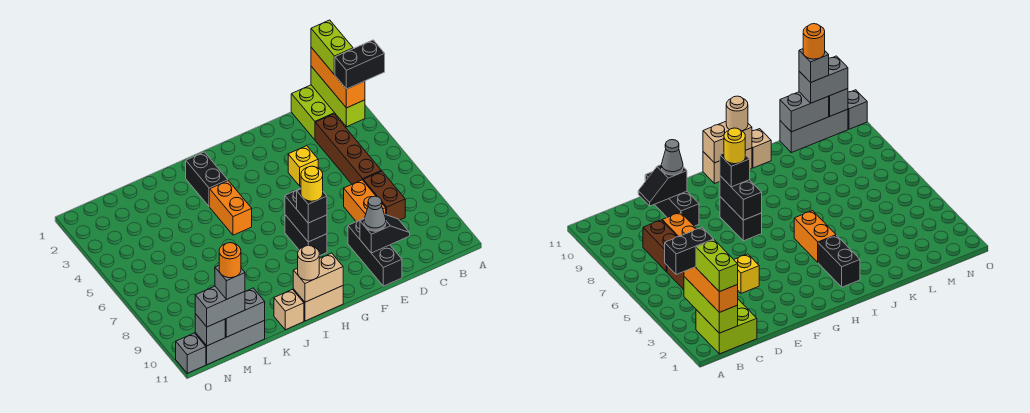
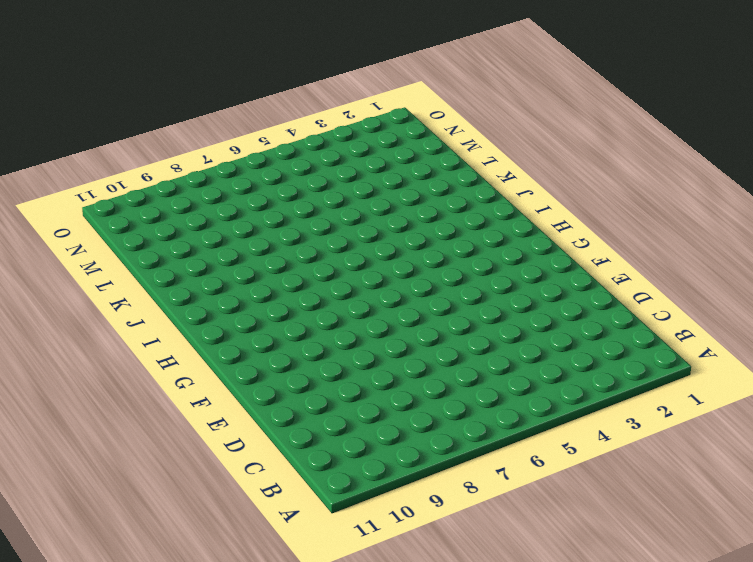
none -> lime brick B1:C2 level 1
none -> brown brick C3:C6 level 1
none -> brown brick C7:C8 level 1

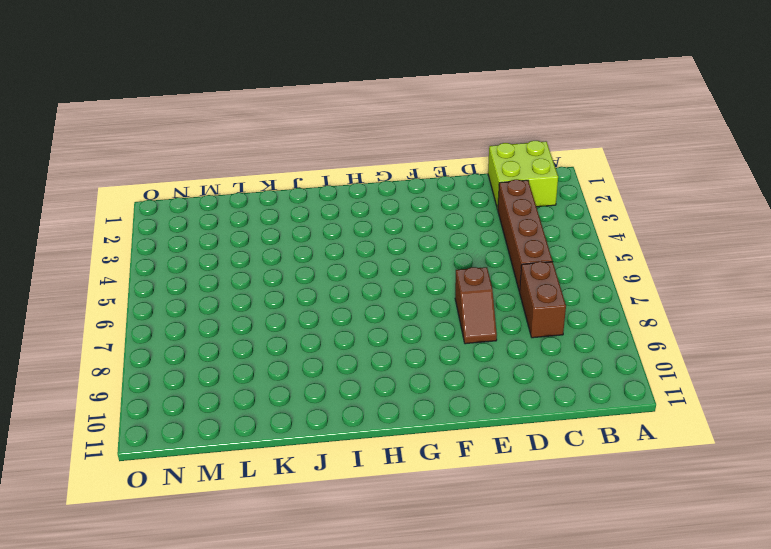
brown slope E7:E8 level 1 top 7 -> none
none -> orange brick D7:D8 level 1
none -> yellow brick E4 level 1
none -> black brick E9:E11 level 1

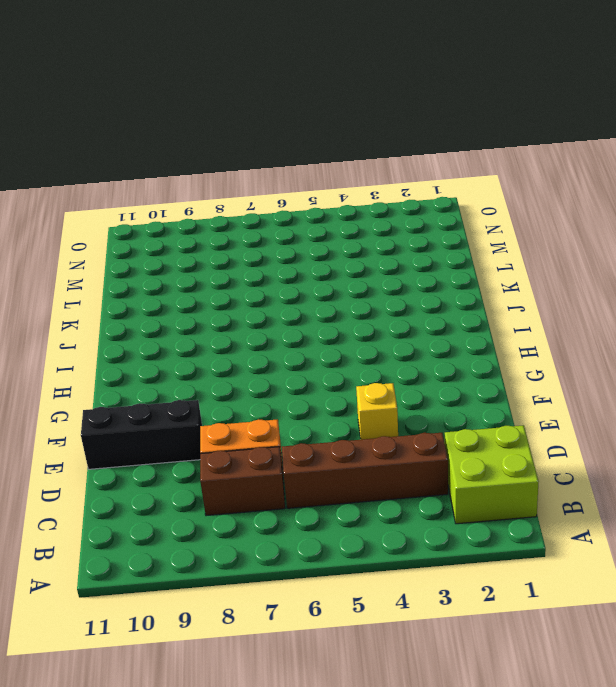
none -> black brick G7:G8 level 1
none -> tan brick H11:I11 level 1
none -> black brick I2:I3 level 1

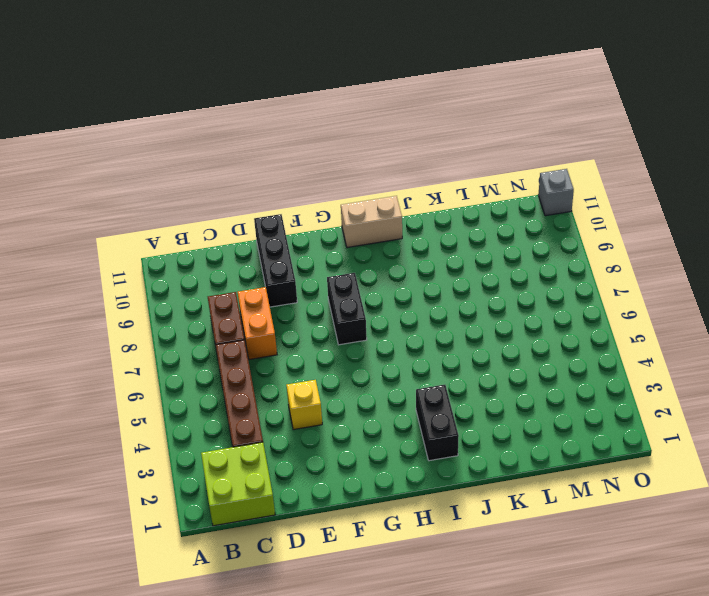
none -> orange brick I4:I5 level 1
none -> tan brick J11 level 1
none -> grey brick L11:N11 level 1

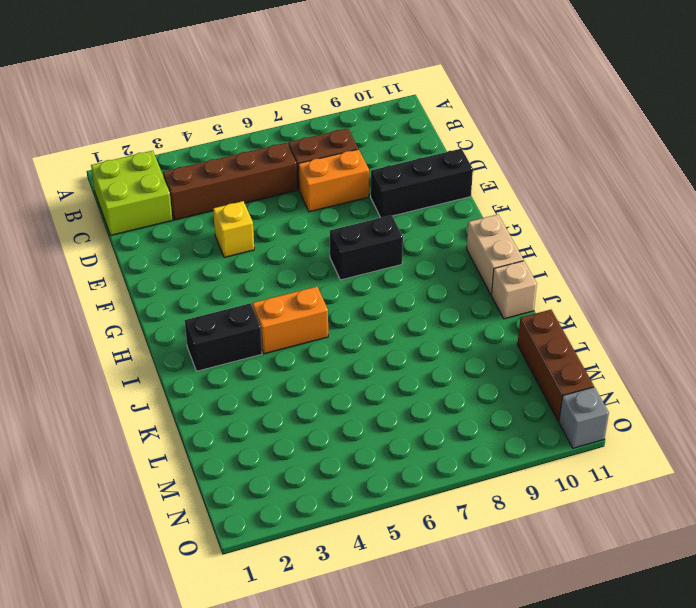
brown brick L11:N11 level 1 -> grey brick L11:N11 level 1
none -> lime brick B1:B3 level 2
none -> black slope D10:E10 level 2 top E
none -> black brick G7:G8 level 2

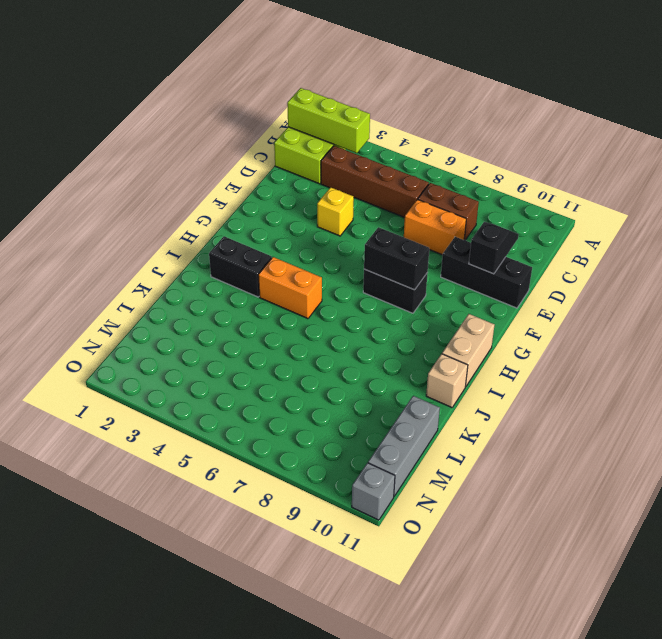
none -> tan brick H11:I11 level 2
none -> grey brick L11:M11 level 2
none -> grey brick N11 level 2

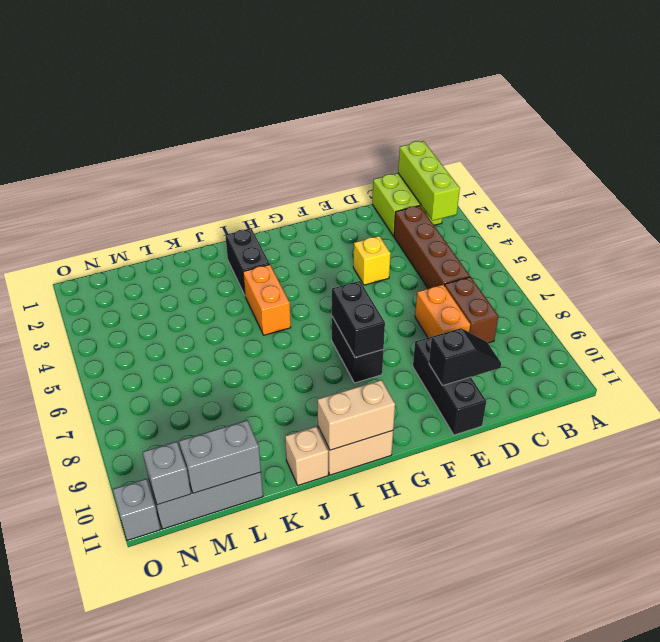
none -> orange brick B1:B3 level 3
none -> grey cone E10 level 3
none -> black brick G8 level 3

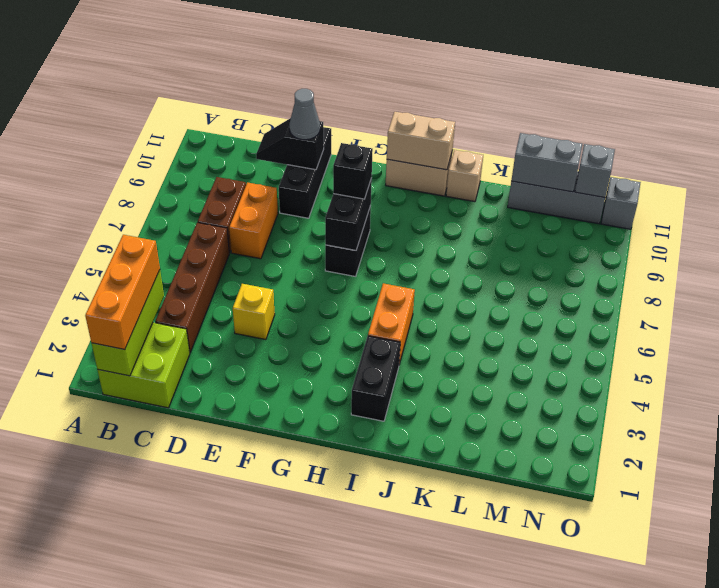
none -> tan round brick I11 level 3
none -> grey brick M11:N11 level 3
none -> black brick A3:B3 level 4

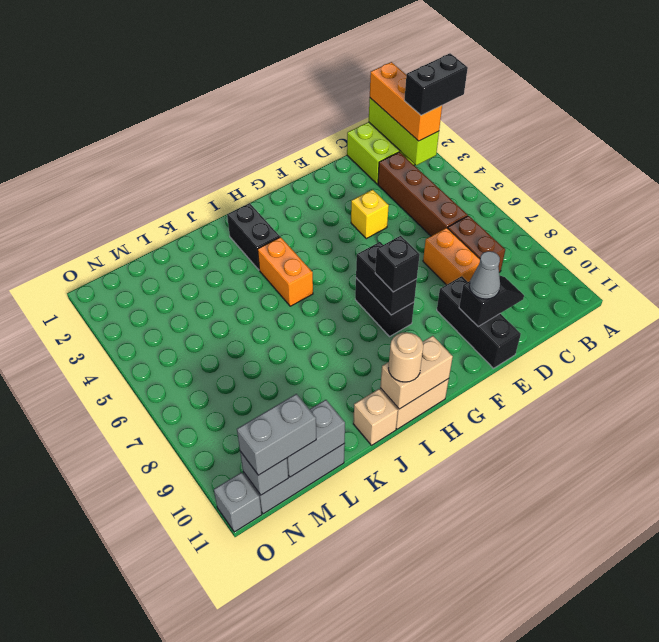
none -> lime brick B1:B2 level 4
none -> yellow round brick G8 level 4
none -> grey brick M11 level 4

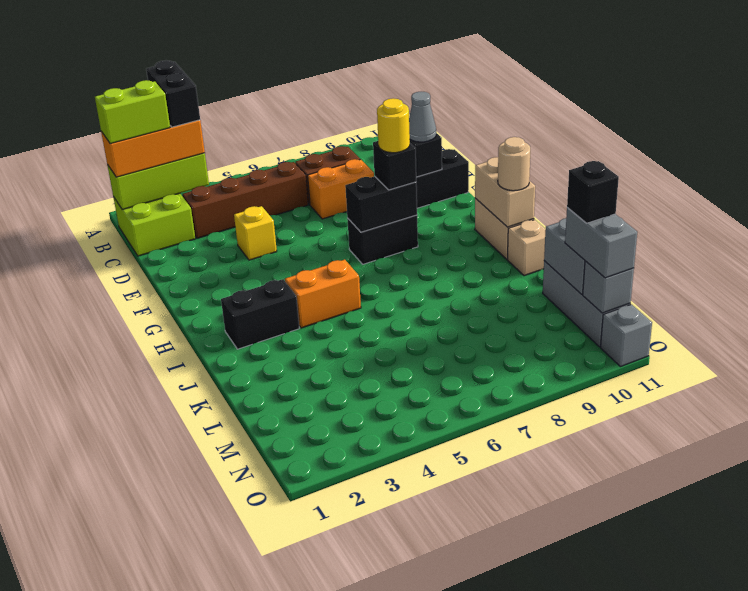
black brick M11 level 4 -> grey brick M11 level 4
none -> orange round brick M11 level 5

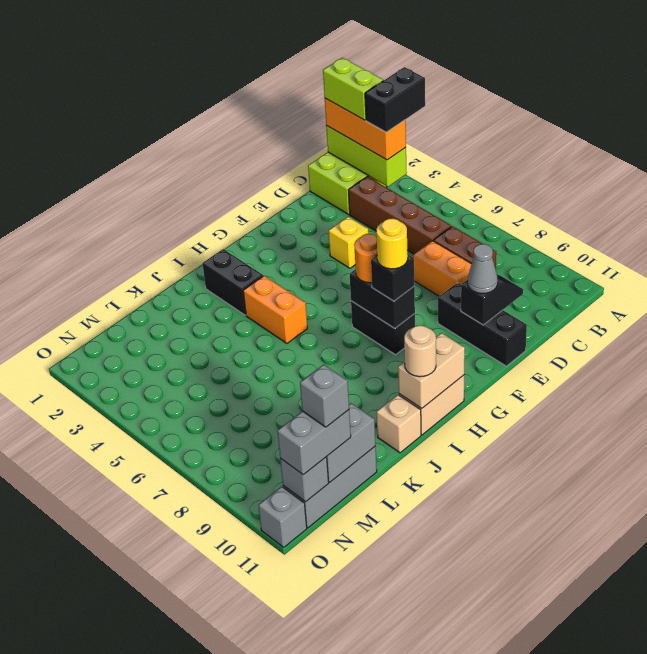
orange round brick G7 level 3 -> orange round brick M11 level 5

